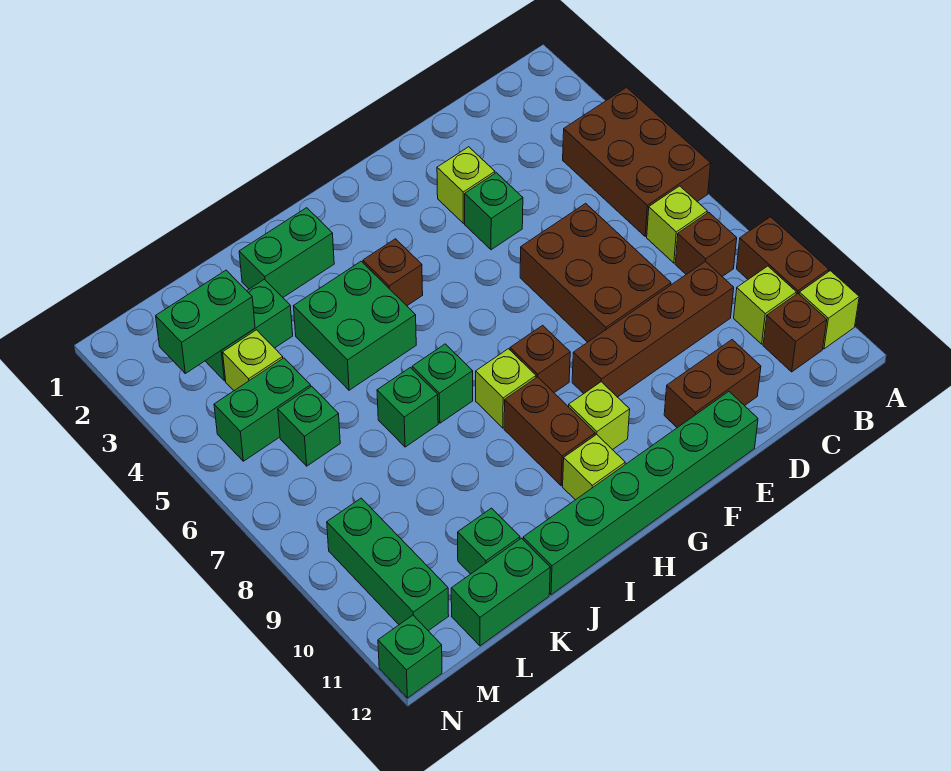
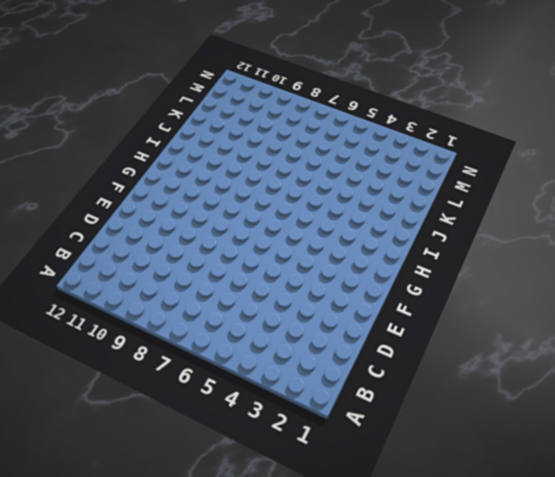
none -> brown brick A4:B6 level 1
none -> brown brick A9:A10 level 1
none -> lime brick A11 level 1
none -> lime brick B7 level 1

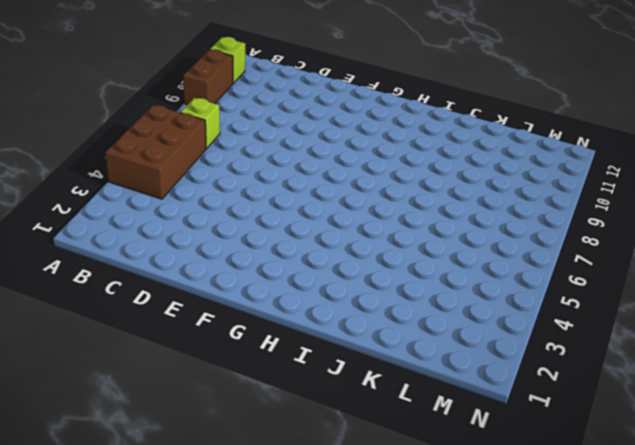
none -> brown brick B8 level 1
none -> lime brick B10 level 1
none -> brown brick B11 level 1
none -> brown brick C9:F9 level 1

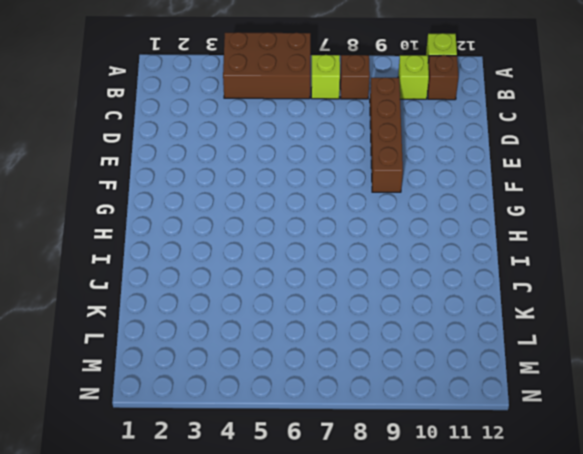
none -> brown brick A9:A10 level 1
none -> brown brick D6:E8 level 1
none -> brown brick D11:E11 level 1
none -> lime brick E3 level 1

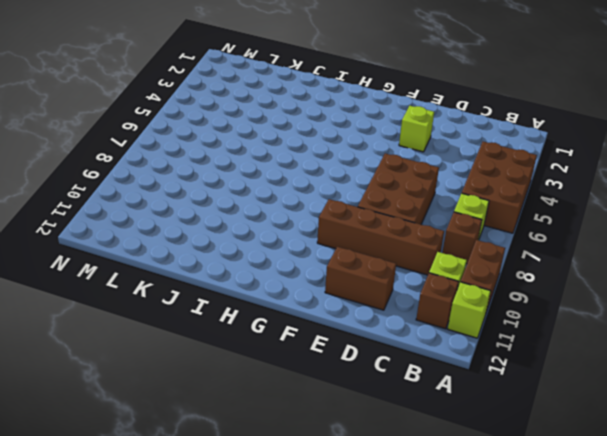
none -> green brick E4 level 1
none -> green brick E12:J12 level 1
none -> brown brick G8 level 1
none -> lime brick G10 level 1

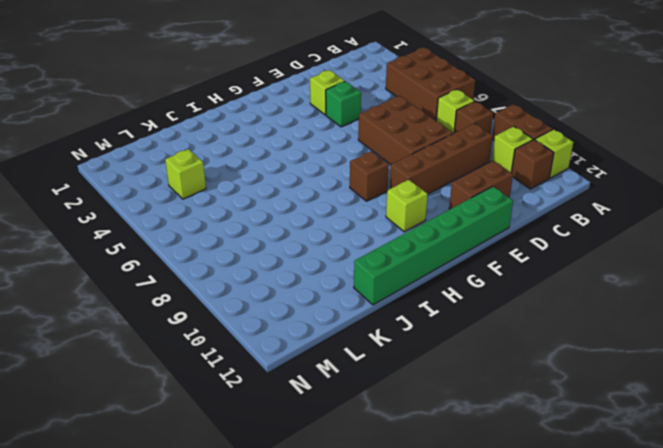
none -> brown brick H4 level 1
none -> lime brick H8 level 1
none -> brown brick H9:H10 level 1
none -> lime brick H11 level 1

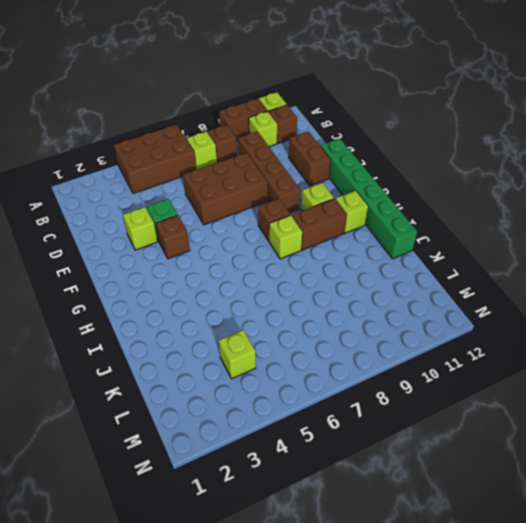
brown brick F4 level 1 -> brown brick H4 level 1
none -> green brick I2:J2 level 1
none -> green brick I4:J5 level 1
none -> green brick I7 level 1
none -> green brick J7 level 1

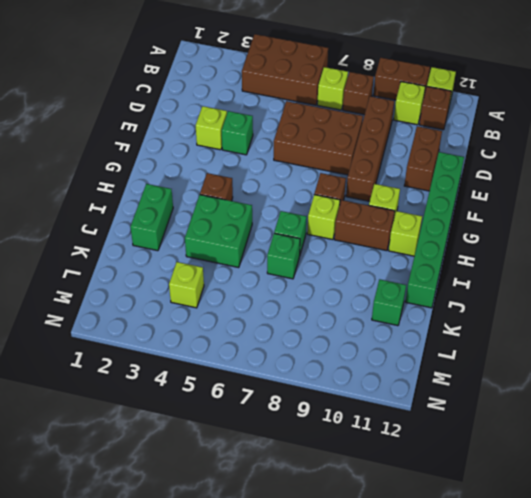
none -> green brick K3:L3 level 1
none -> green brick K12:L12 level 1
none -> green brick L5:M5 level 1
none -> green brick L6 level 1

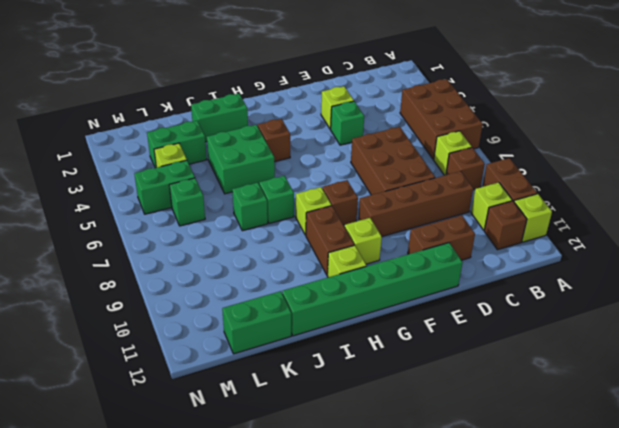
none -> green brick K11 level 1
none -> green brick M9:M11 level 1
none -> green brick N12 level 1
none -> green brick L3:M3 level 2

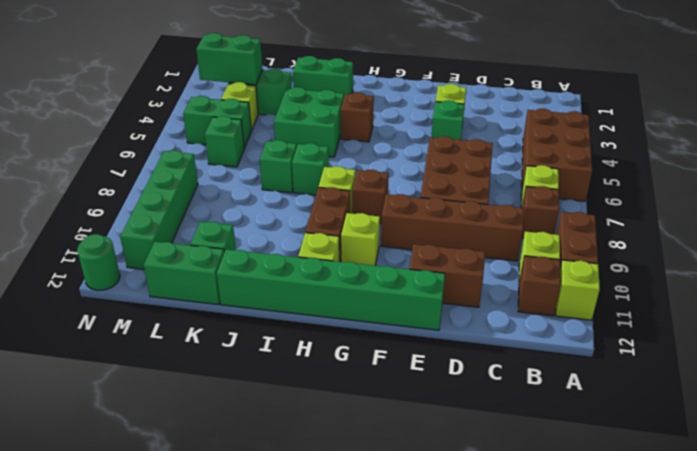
green brick M8:M11 level 1 -> green brick M9:M11 level 1
green round brick N12 level 1 -> green brick N12 level 1

